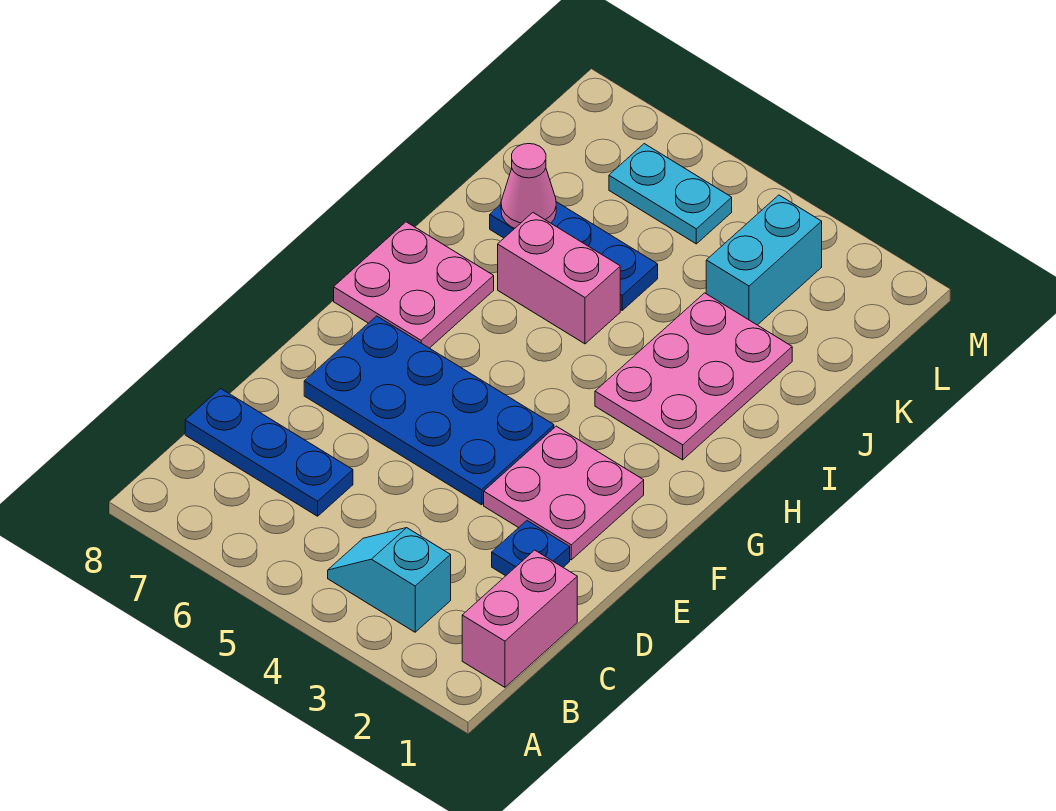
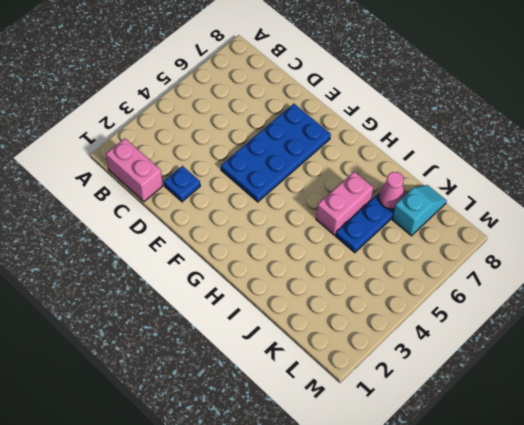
cyan slope K7:K8 level 1 top 7 -> cyan slope B3:B4 level 1 top 3
none -> blue plate C6:C8 level 1
none -> pink plate E2:F3 level 1
none -> pink plate G7:H8 level 1

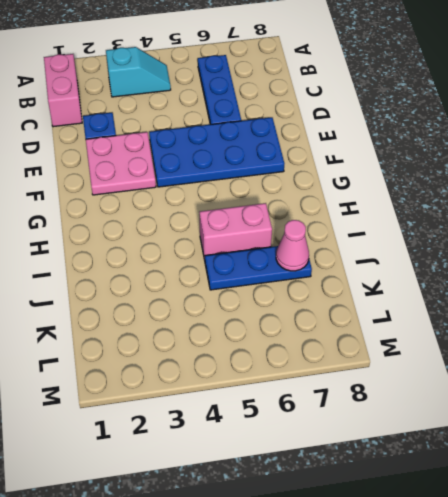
blue plate B6:D6 level 1 -> blue plate C6:C8 level 1
none -> pink plate G7:H8 level 1
none -> pink plate H2:J3 level 1
none -> cyan brick K3:L3 level 1

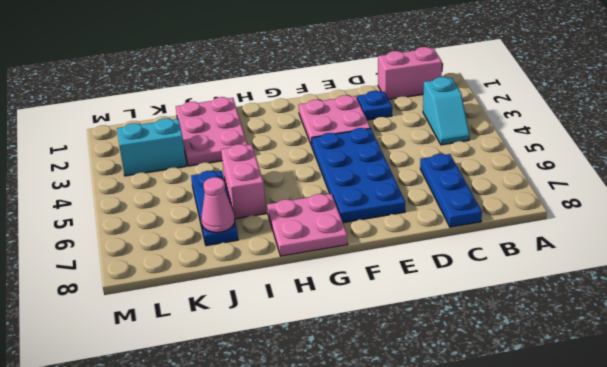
pink plate I1:J3 level 1 -> pink plate H2:J3 level 1
none -> cyan plate L5:L6 level 1

